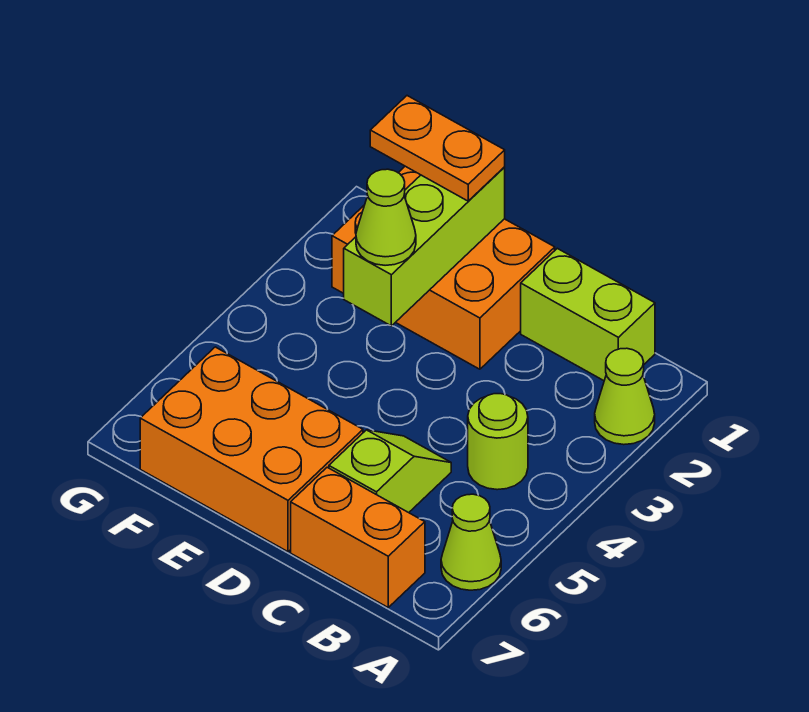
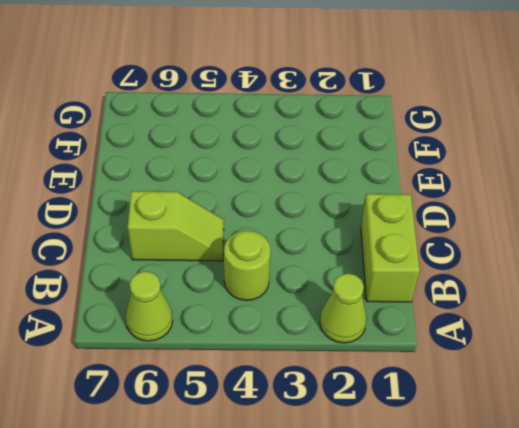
none -> orange brick B7:C7 level 1
none -> orange brick D1:F2 level 1

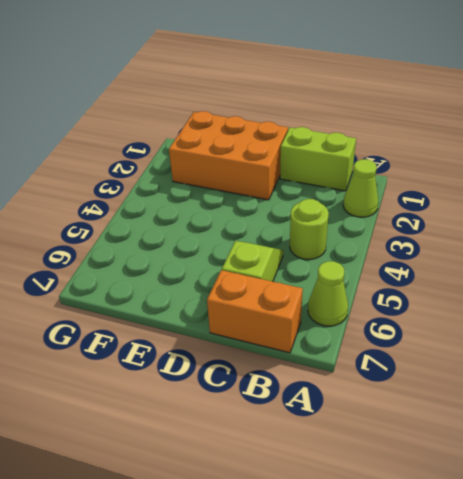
none -> orange brick D6:F7 level 1
none -> lime brick E1:E3 level 2

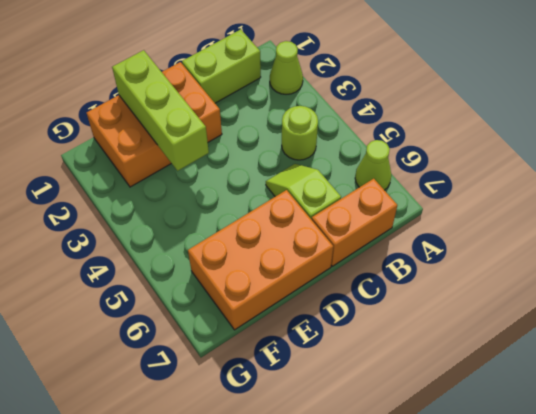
none -> orange plate E1:F1 level 3
none -> lime cone E3 level 3

